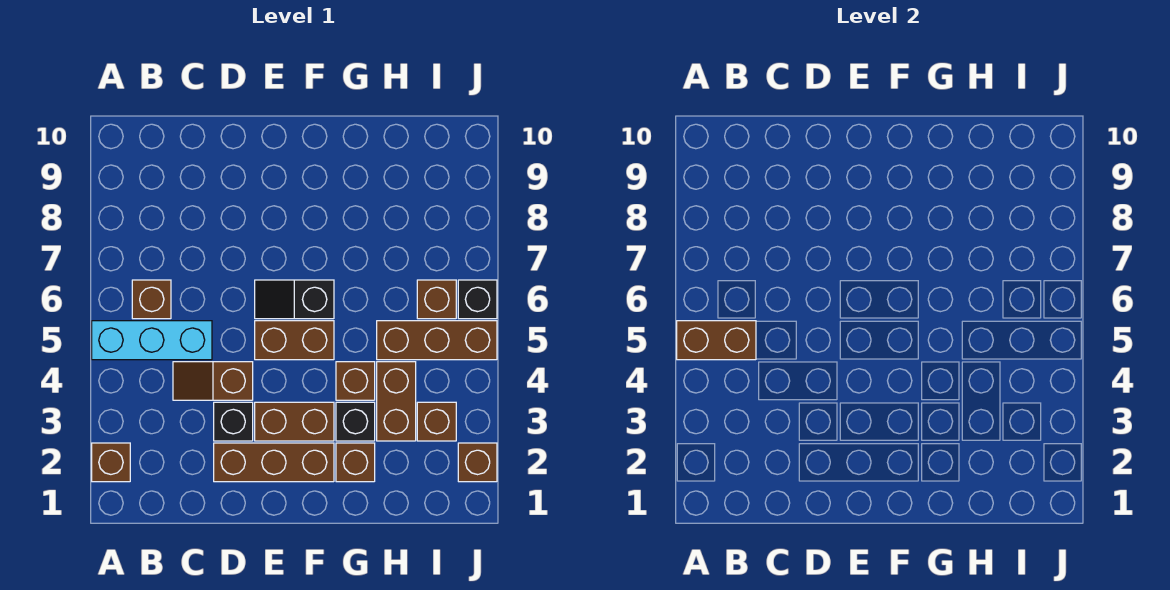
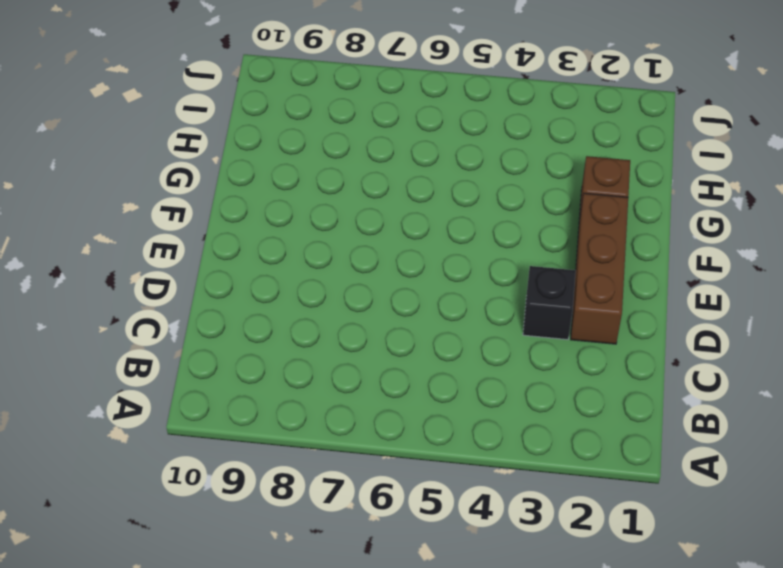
none -> brown brick A2 level 1
none -> cyan brick A5:C5 level 1
none -> brown brick B6 level 1

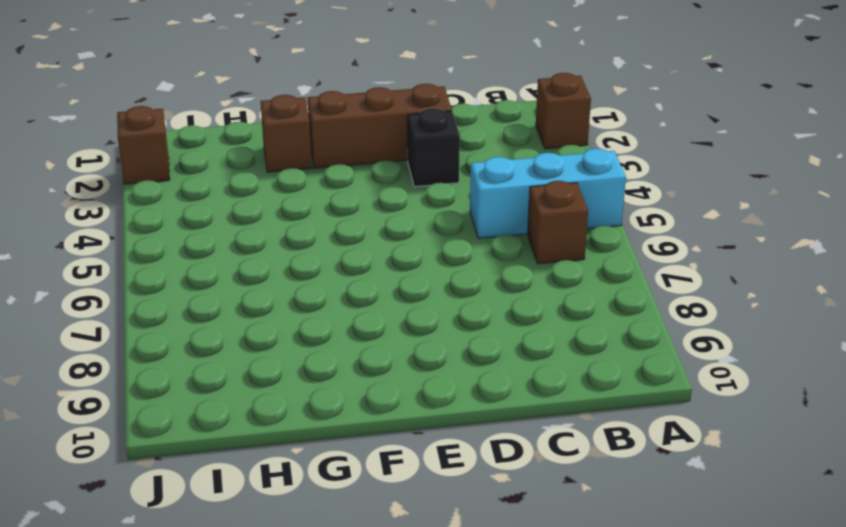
none -> brown slope C4:D4 level 1 top D
none -> brown brick E3:F3 level 1
none -> brown brick E5:F5 level 1

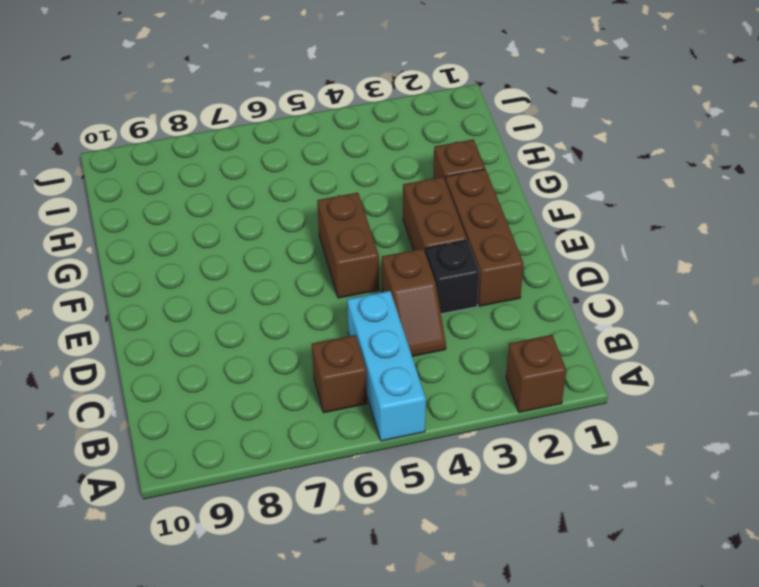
none -> black slope E6:F6 level 1 top F
none -> black brick G3 level 1
none -> brown brick G4 level 1

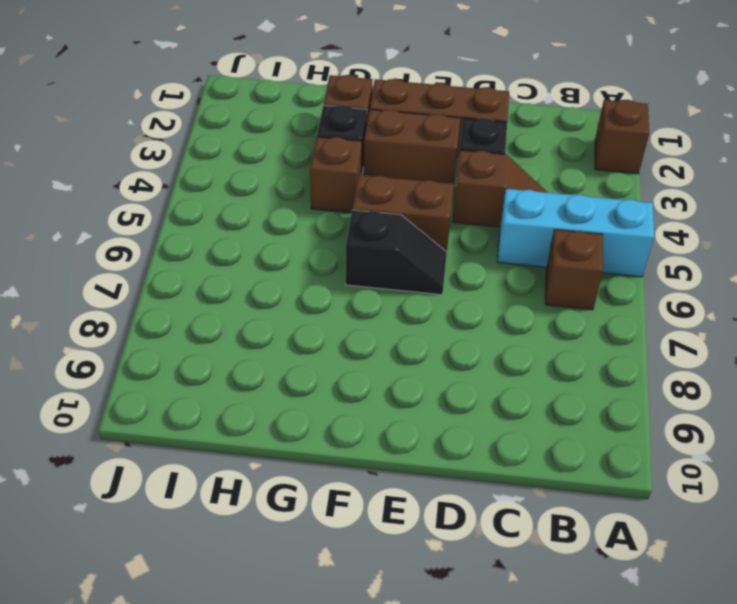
none -> brown brick H3:H4 level 1
none -> brown brick H5:J5 level 1
none -> brown brick I3 level 1

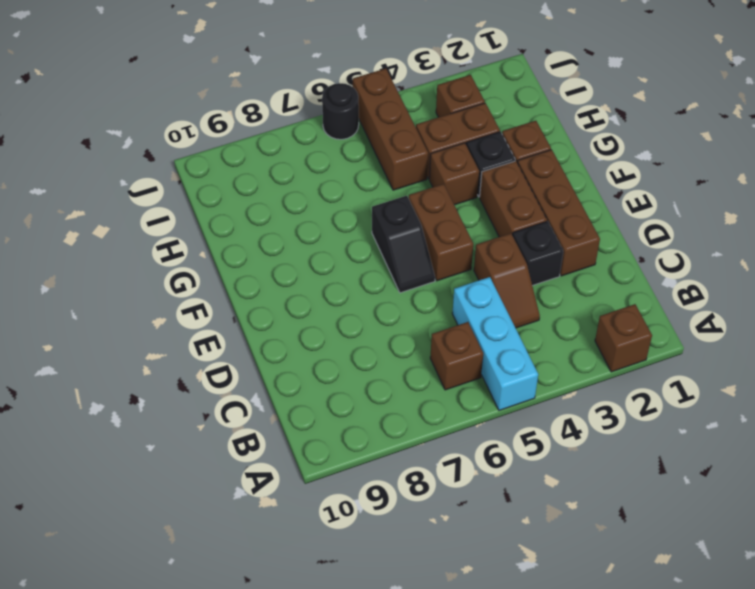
black round brick J6 level 1 -> black brick J6 level 1
none -> brown brick I6 level 1
none -> brown brick J2 level 1
none -> brown brick A5:B5 level 2

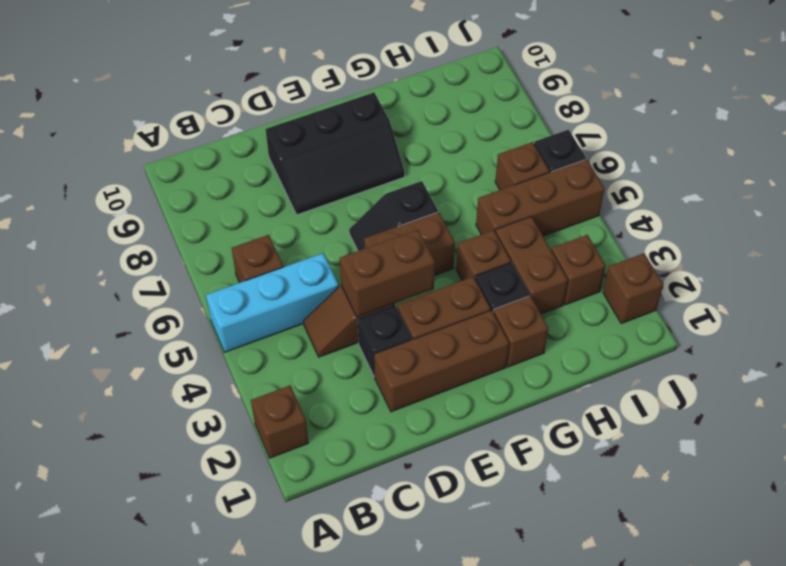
brown brick D4:E4 level 2 -> brown brick A5:B5 level 2
black slope D8:F9 level 1 top 9 -> none

